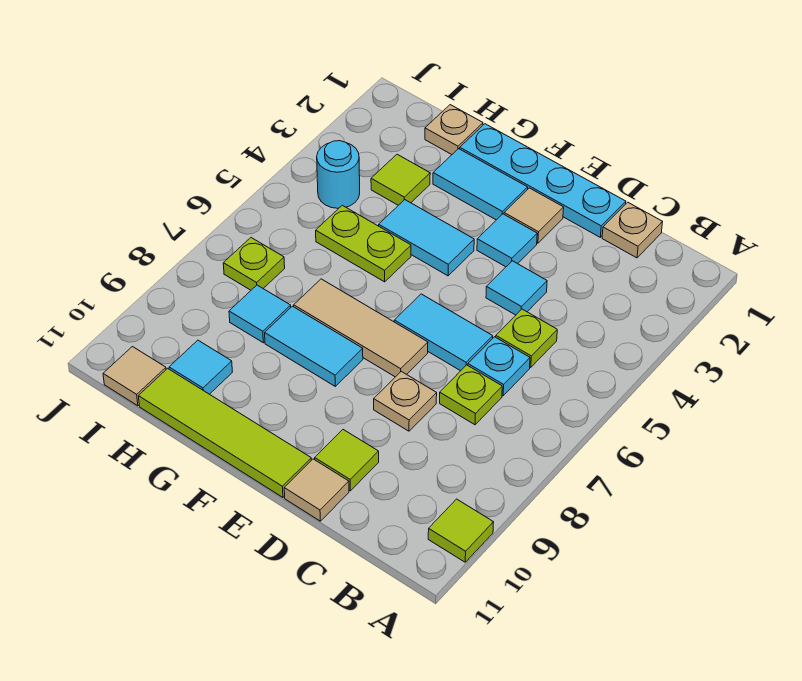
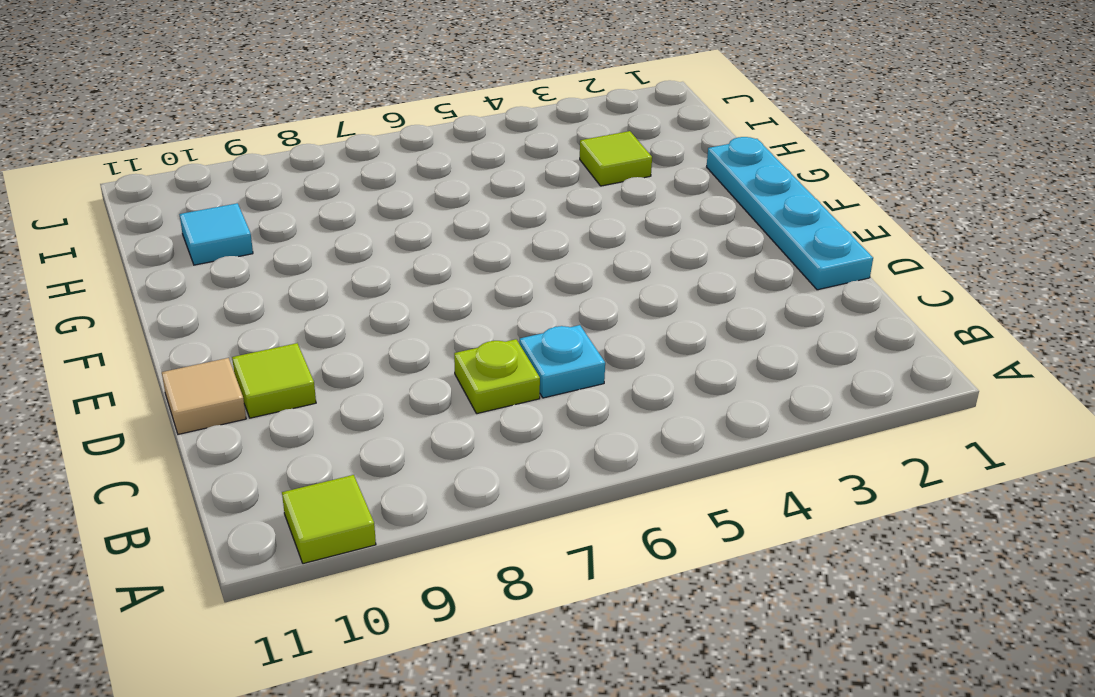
none -> tan plate C1 level 1
none -> lime plate C5 level 1
none -> cyan tile D4 level 1

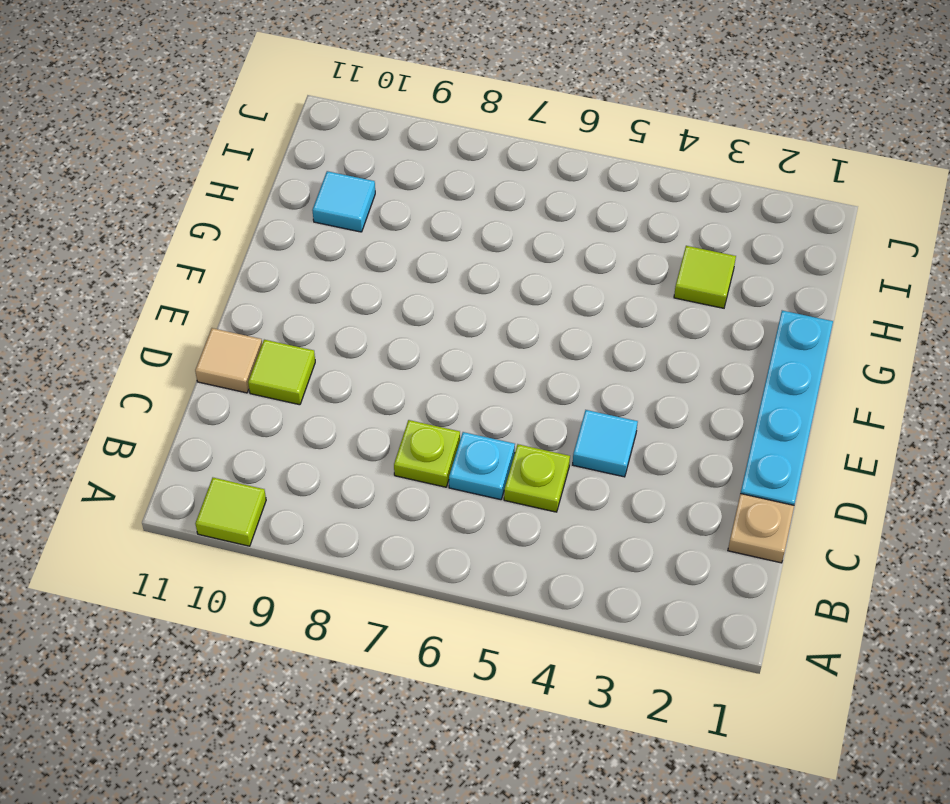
none -> cyan tile D6:E6 level 1
none -> tan plate D8 level 1
none -> tan tile E2 level 1

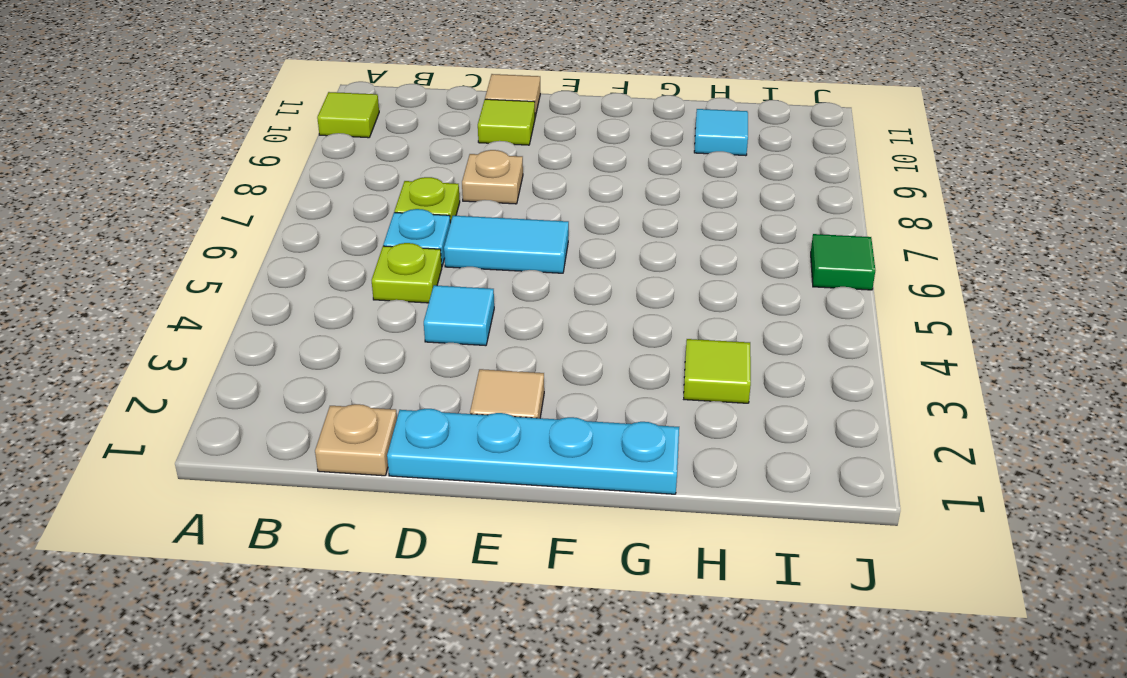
green tile J6 level 1 -> none
none -> cyan tile E3 level 1
none -> tan tile E7:G7 level 1
none -> lime tile E11:H11 level 1

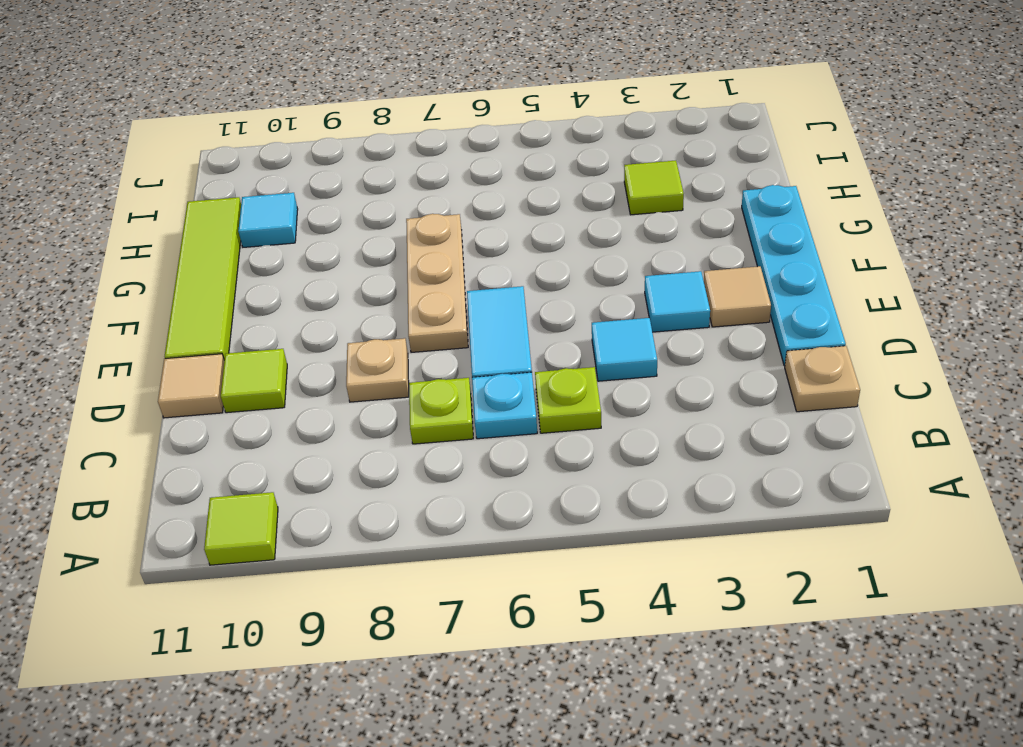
tan plate E7:G7 level 1 -> tan tile E7:G7 level 1
none -> cyan tile F2:G2 level 1
none -> cyan tile F4:G4 level 1
none -> cyan tile F8:G8 level 1

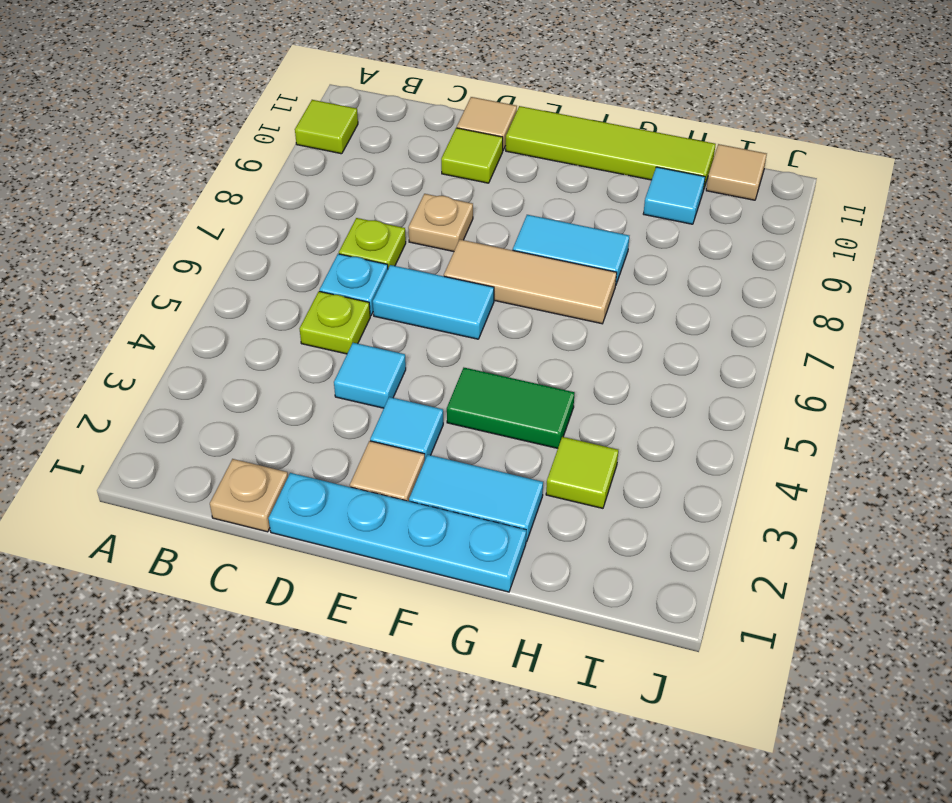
green tile F4:G4 level 1 -> cyan tile F4:G4 level 1
none -> lime plate G5:H5 level 1
none -> tan plate H1 level 1
none -> cyan tile H8 level 1

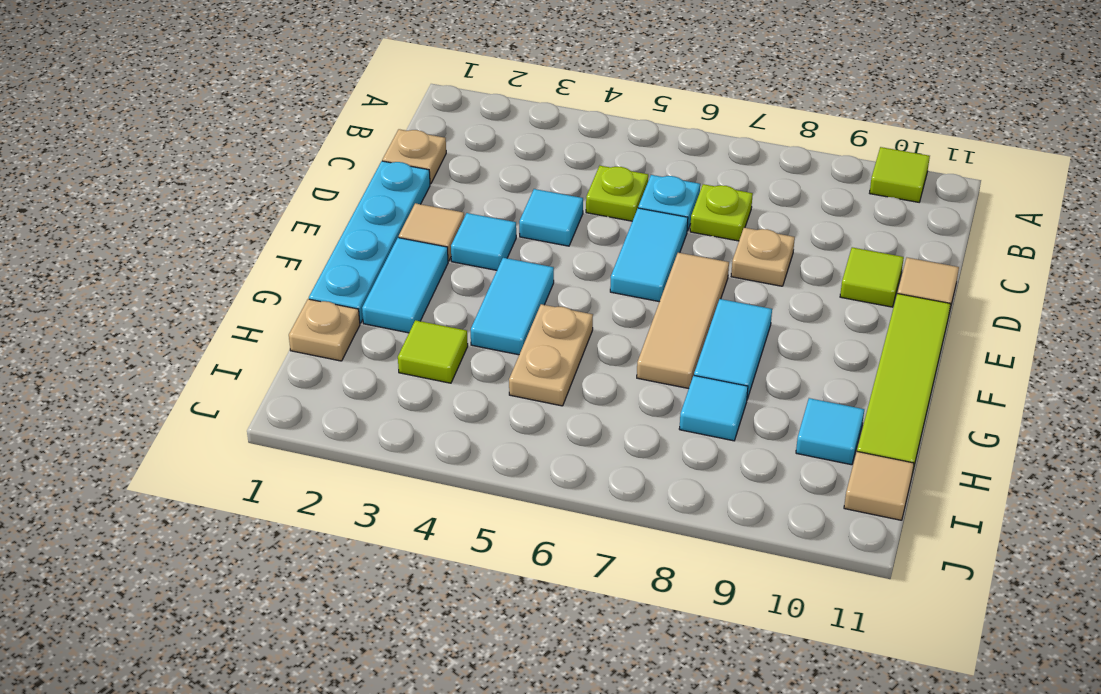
tan plate G5:H5 level 1 -> lime plate G5:H5 level 1
none -> cyan round brick I4 level 1
none -> lime plate I7 level 1

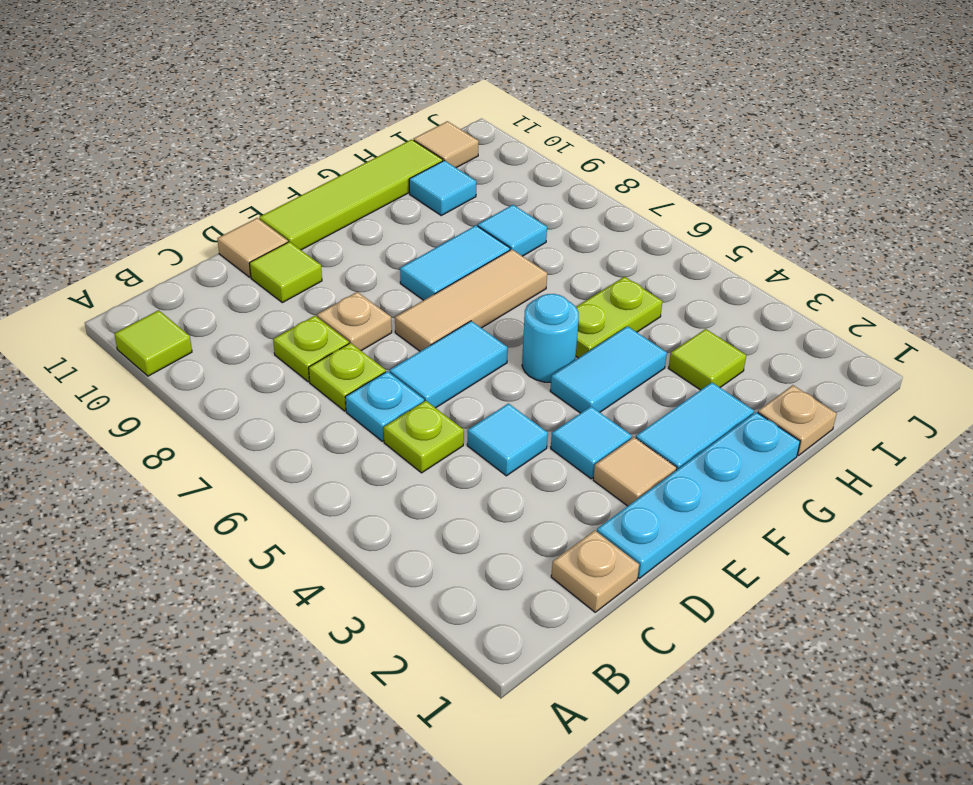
lime plate C8 level 1 -> lime plate I7 level 1
cyan round brick F5 level 1 -> cyan round brick I4 level 1

